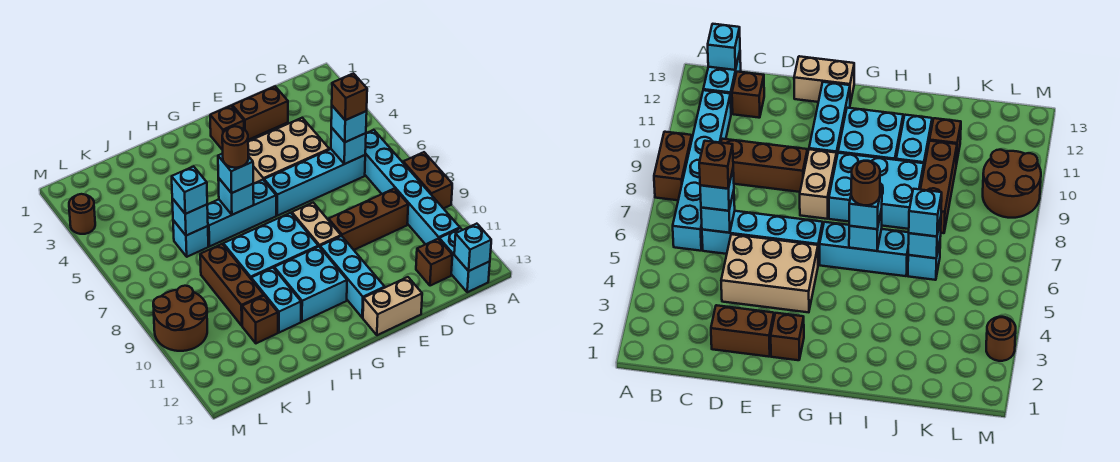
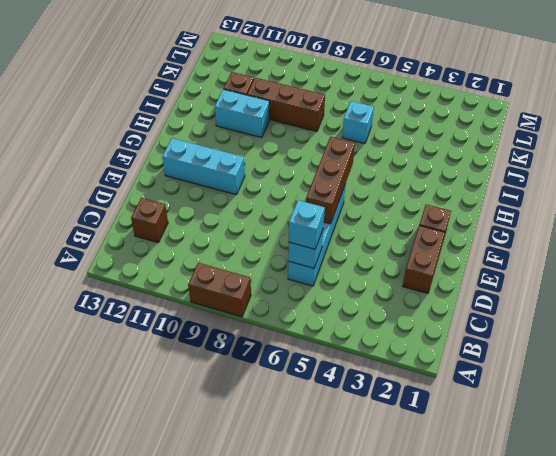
brown brick E6:G6 level 2 -> brown brick C9:E9 level 1
none -> cyan brick B6:B11 level 1
none -> cyan brick B12:B13 level 1
none -> tan brick D4:F5 level 1
none -> tan brick E13:F13 level 1

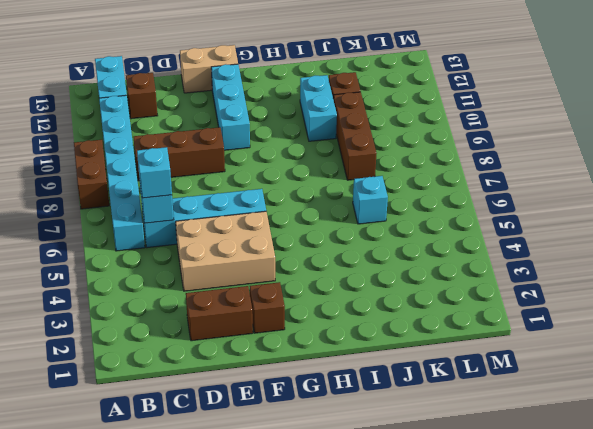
none -> tan brick F8:F9 level 1
none -> cyan brick G6:I6 level 1
none -> cyan brick G8:I9 level 1
none -> cyan brick G10:H11 level 1

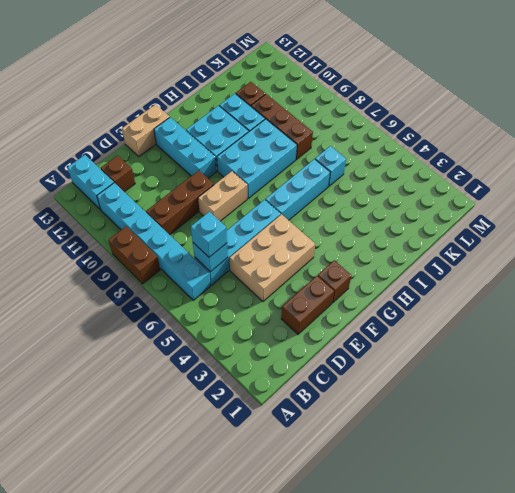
tan brick E8:F8 level 1 -> tan brick F8:F9 level 1
none -> brown round brick L9:M10 level 1
none -> brown round brick M3 level 1
none -> cyan brick B13 level 2
none -> cyan brick H6 level 2

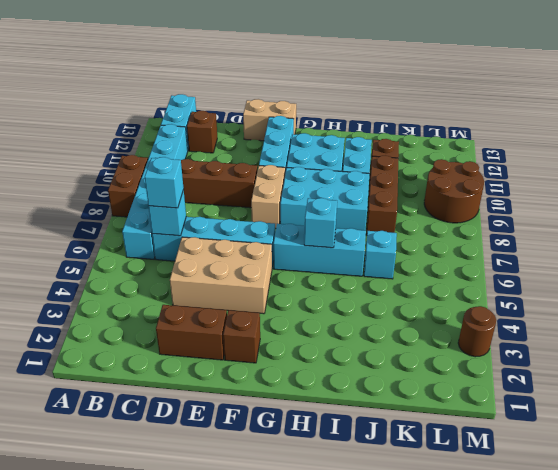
none -> cyan brick B13 level 2
none -> cyan brick J6 level 2
none -> cyan brick H6 level 3
none -> cyan brick J6 level 3

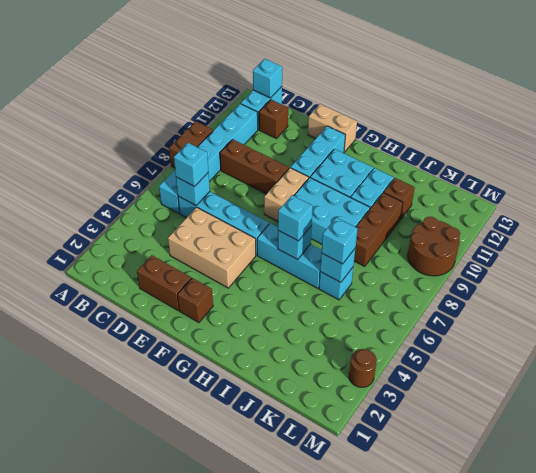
none -> brown brick C6 level 4
none -> brown round brick H6 level 4

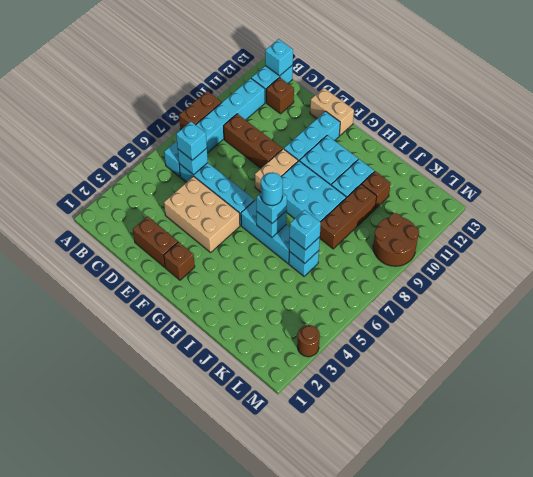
cyan round brick H6 level 4 -> brown round brick H6 level 4
none -> brown brick C6 level 4

